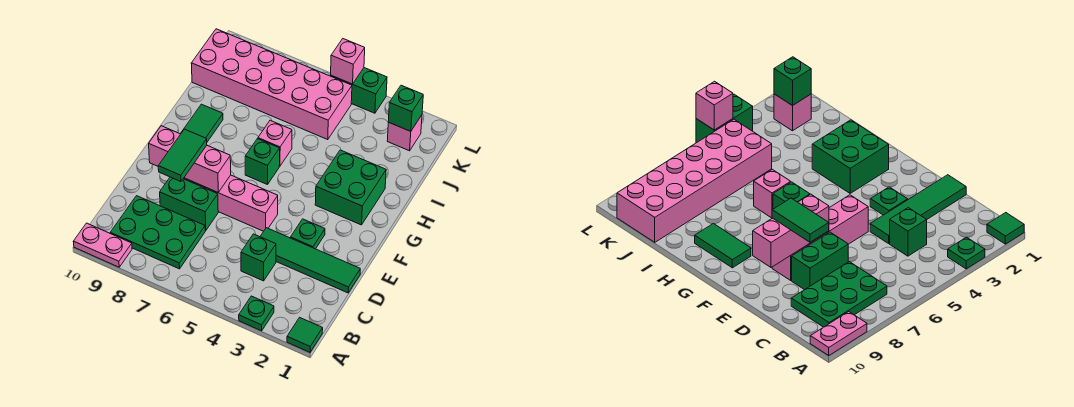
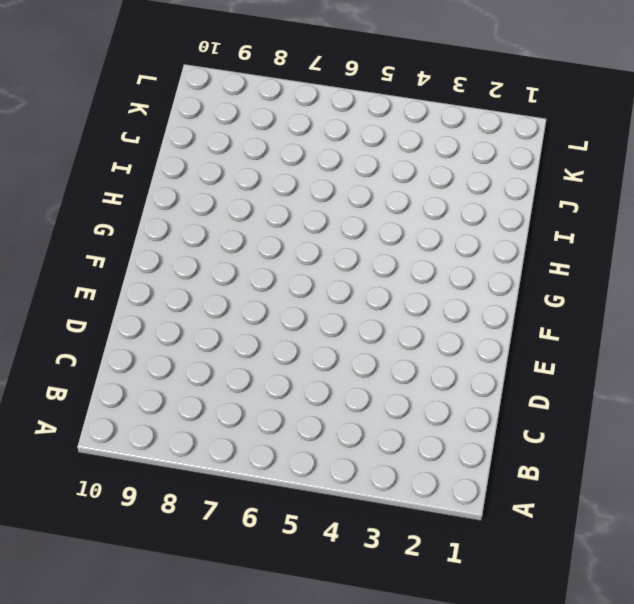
none -> green tile A1 level 1
none -> green plate A3 level 1
none -> pink plate A9:A10 level 1

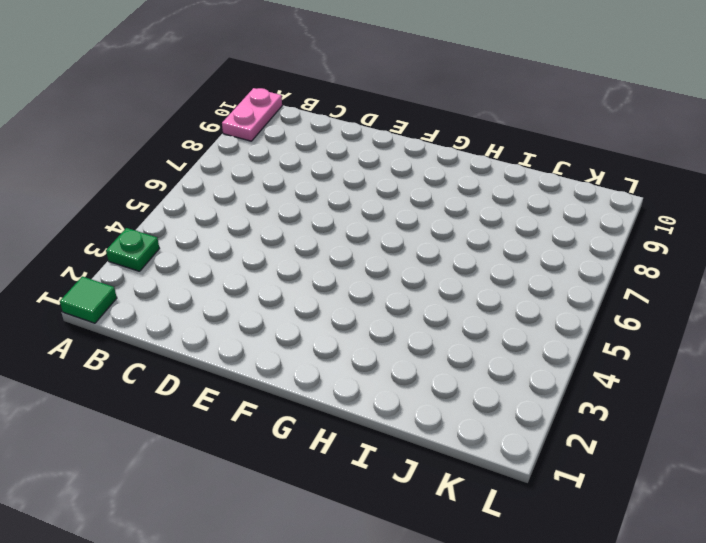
none -> green plate B7:C9 level 1
none -> green brick C4 level 1
none -> green tile D1:D4 level 1

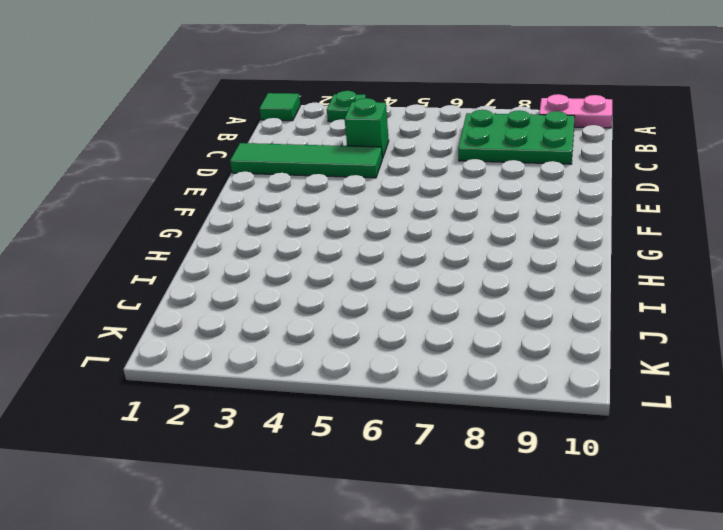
none -> green brick D7:D8 level 1
none -> green plate E3 level 1
none -> pink brick E5:E8 level 1

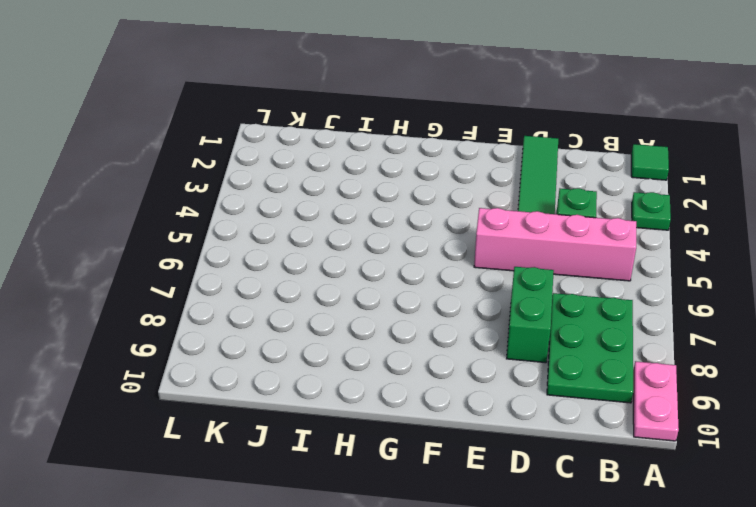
pink brick B5:E5 level 1 -> pink brick E5:E8 level 1
none -> green plate E3 level 1
none -> green brick G2:H3 level 1
none -> green brick G6 level 1

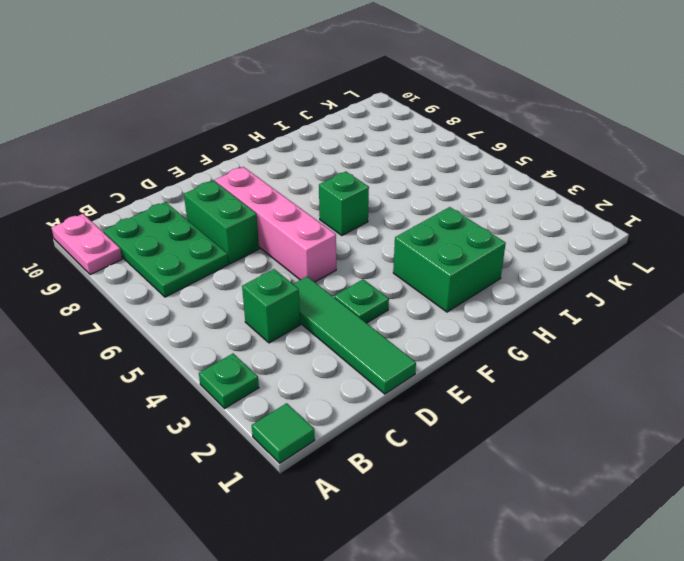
none -> green tile G9:H9 level 1
none -> pink brick H6 level 1
none -> pink brick J5:K10 level 1

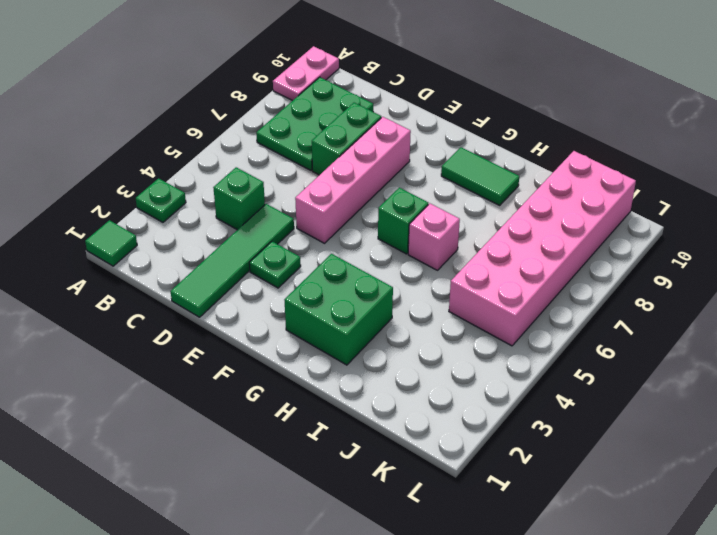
none -> pink brick K2 level 1
none -> green brick L4:L5 level 1
none -> pink brick E7:E9 level 2

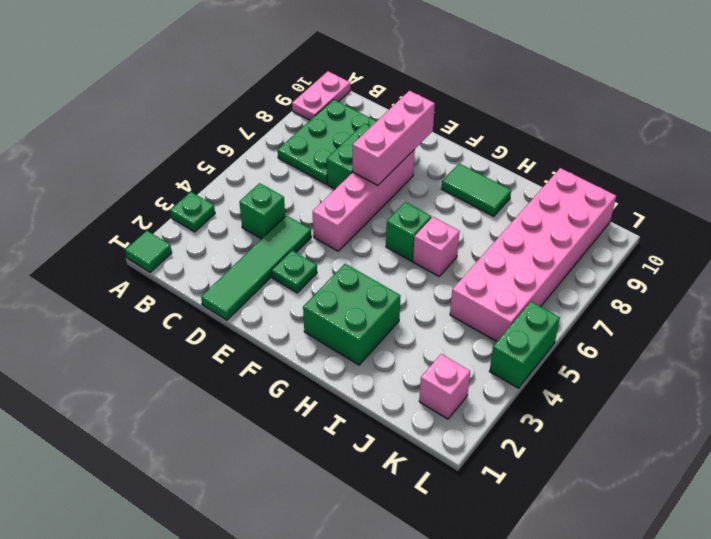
none -> green brick K2 level 2
none -> pink brick L5 level 2
none -> green tile D8:E8 level 3

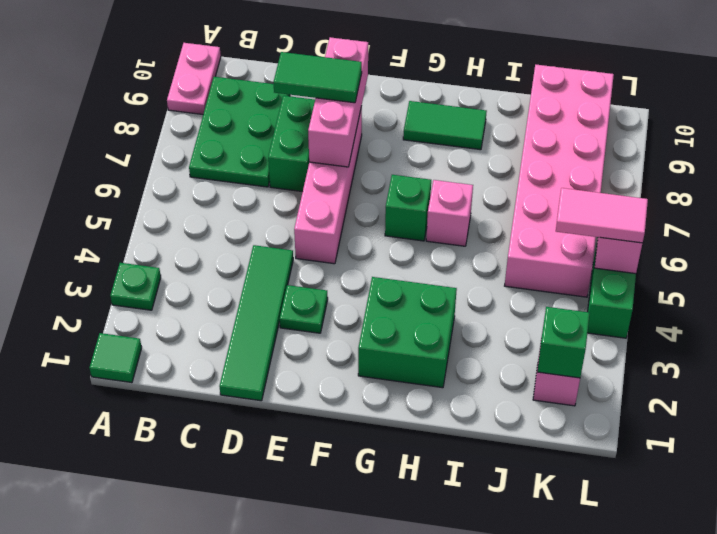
pink tile K5:L5 level 3 -> none
none -> green brick C4 level 1

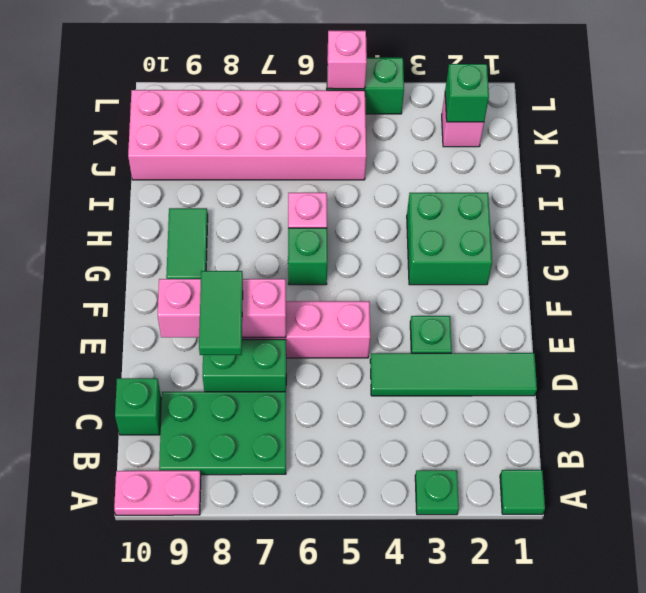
green brick C10 level 1 -> green brick C4 level 1

